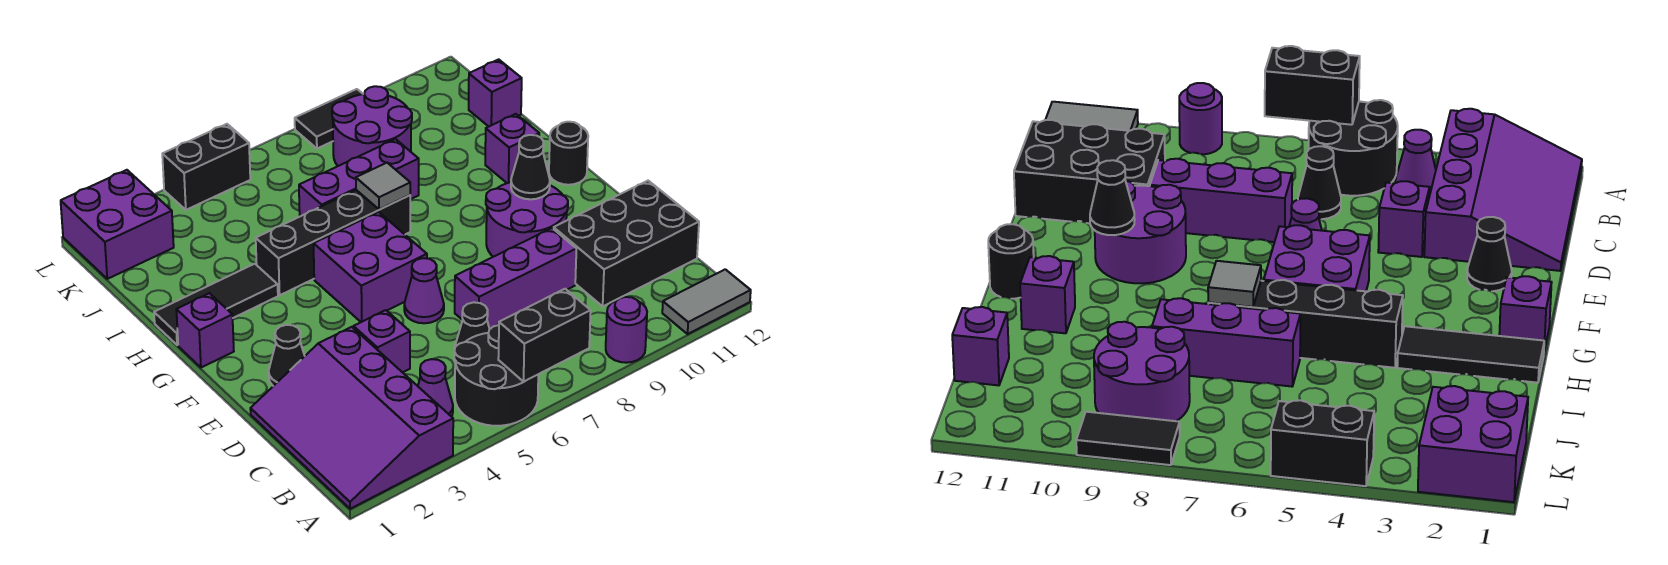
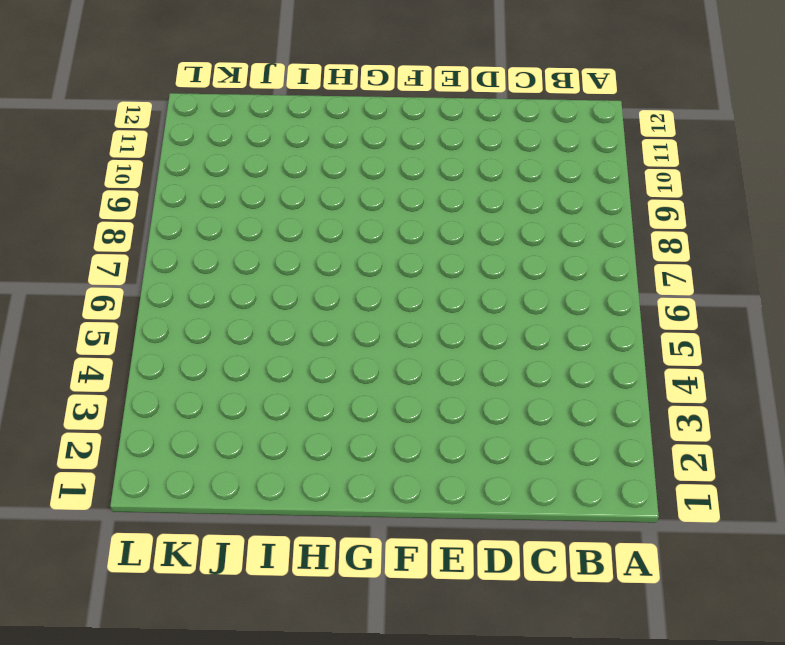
none -> purple slope A1:D3 level 1 top 3
none -> black round brick A5:B6 level 1
none -> purple round brick A9 level 1

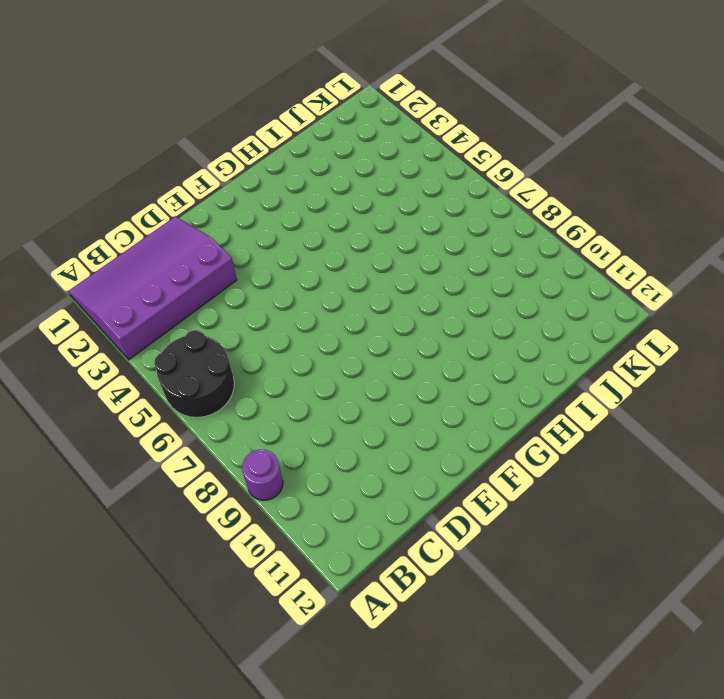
none -> grey tile A11:A12 level 1
none -> purple cone B4 level 1
none -> black cone C6 level 1

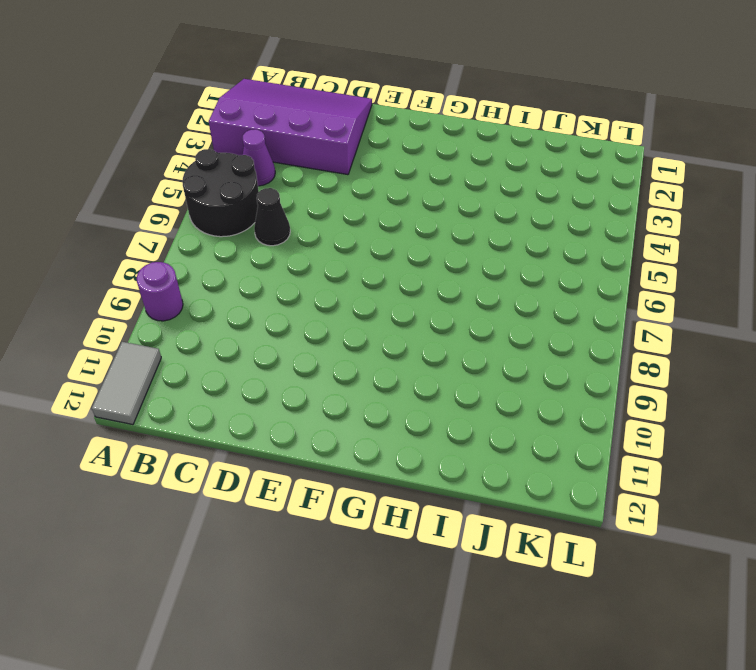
none -> black brick C10:D12 level 1
none -> purple brick D4 level 1
none -> purple brick D7:D9 level 1

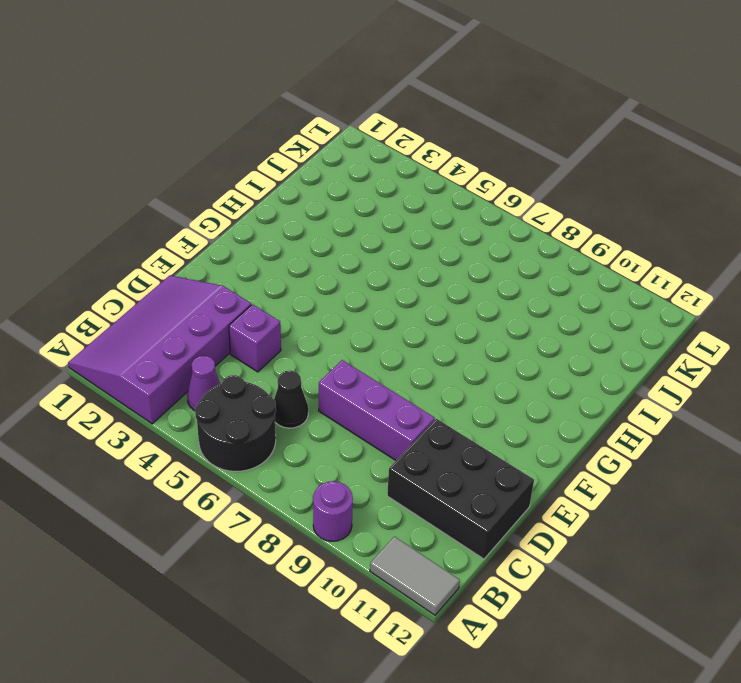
none -> black cone E2 level 1
none -> purple cone E6 level 1
none -> purple round brick E9:F10 level 1

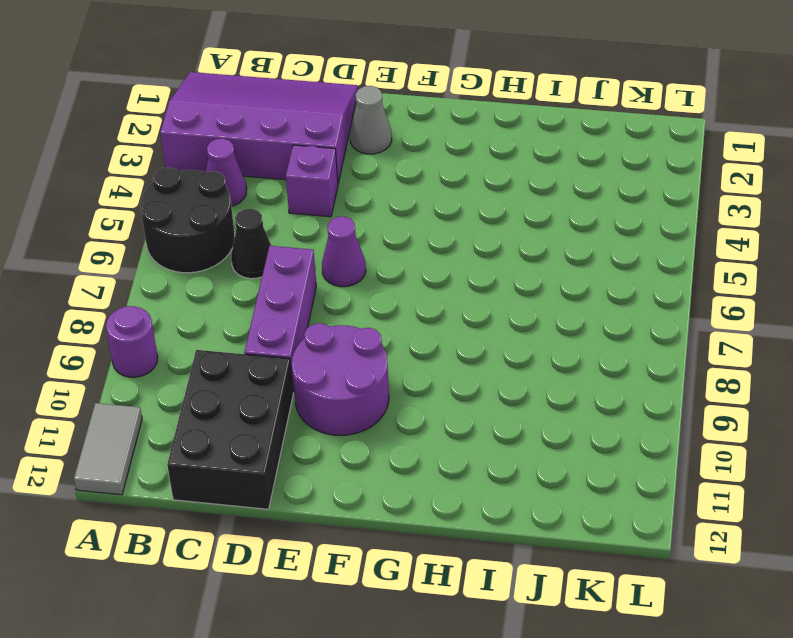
grey cone E2 level 1 -> black cone E2 level 1
none -> purple brick F5:G6 level 1
none -> purple brick G1 level 1
none -> black round brick G12 level 1

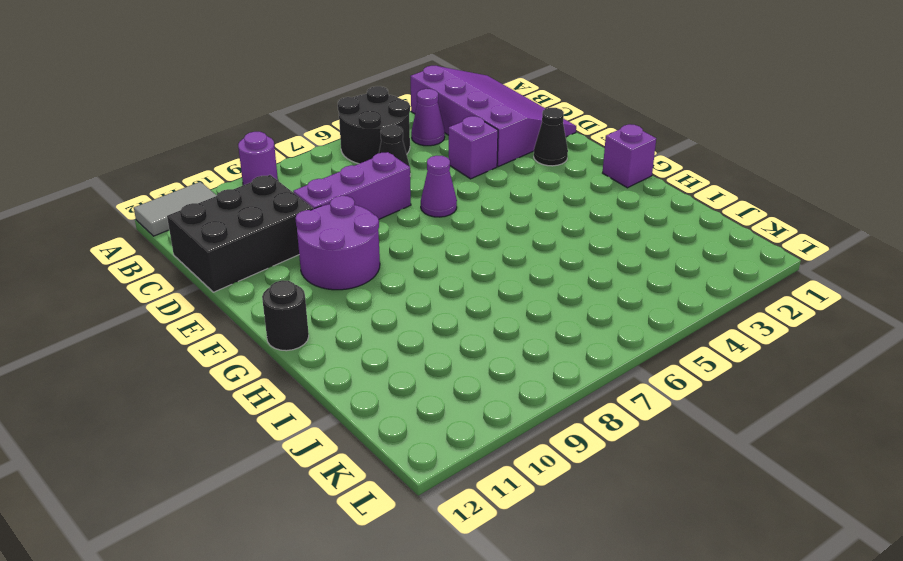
none -> purple brick F5:G6 level 1
none -> black tile H1:H3 level 1
none -> black brick H4:H7 level 1

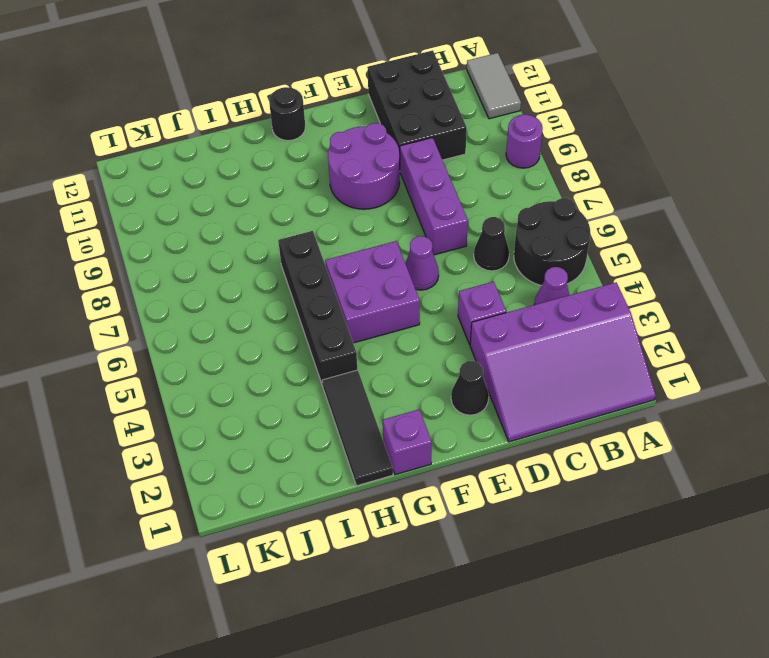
none -> purple brick H11 level 1
none -> purple brick I6:I8 level 1
none -> purple round brick J8:K9 level 1

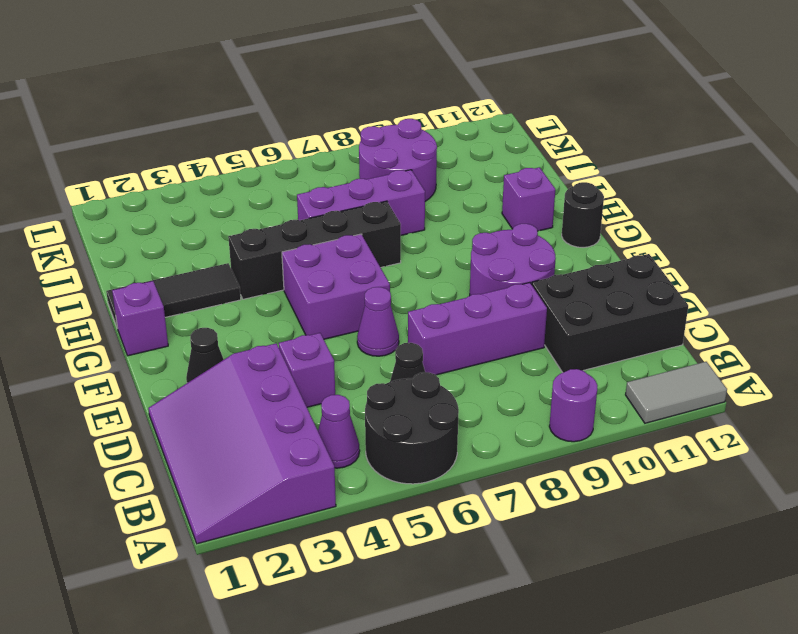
none -> purple brick J12 level 1
none -> purple brick K1:L2 level 1
none -> black brick L4:L5 level 1

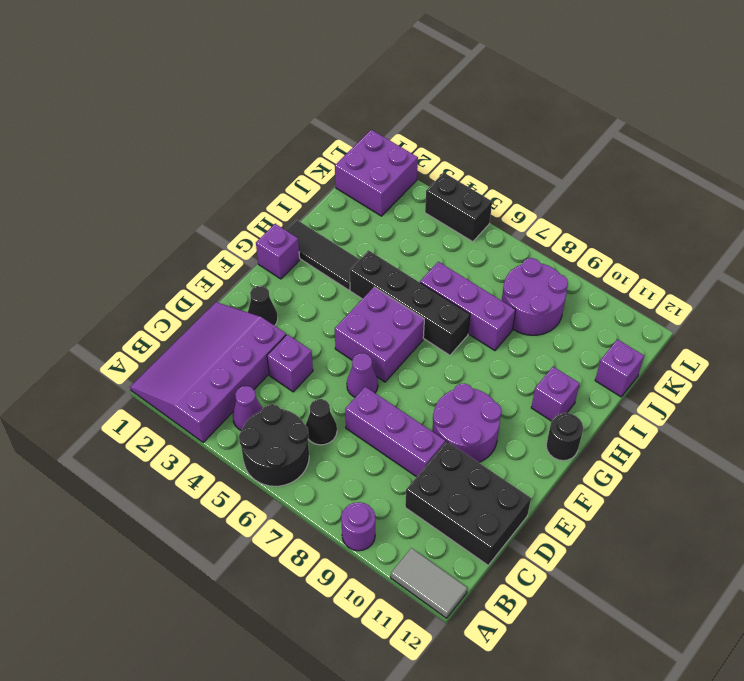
none -> black tile L8:L9 level 1
none -> black brick A6:A7 level 2
none -> black cone F10 level 2

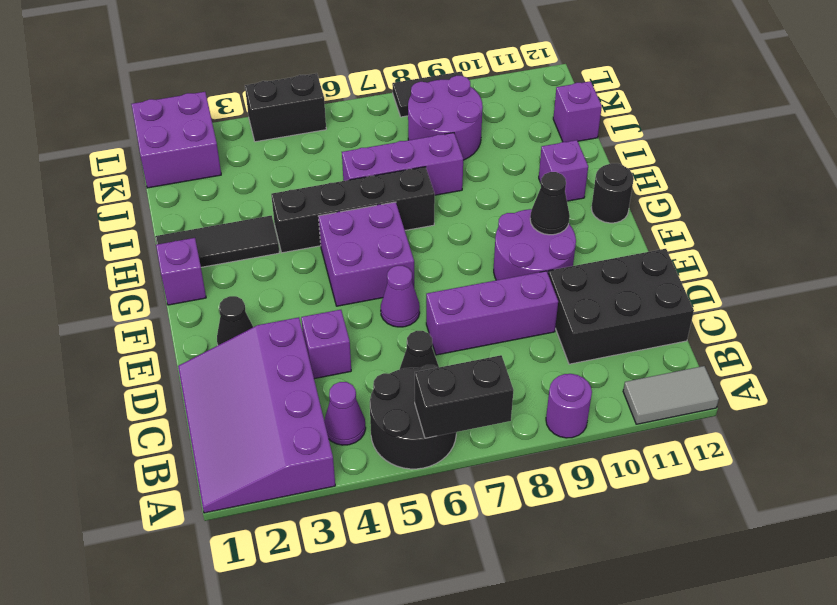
none -> grey tile H7 level 2

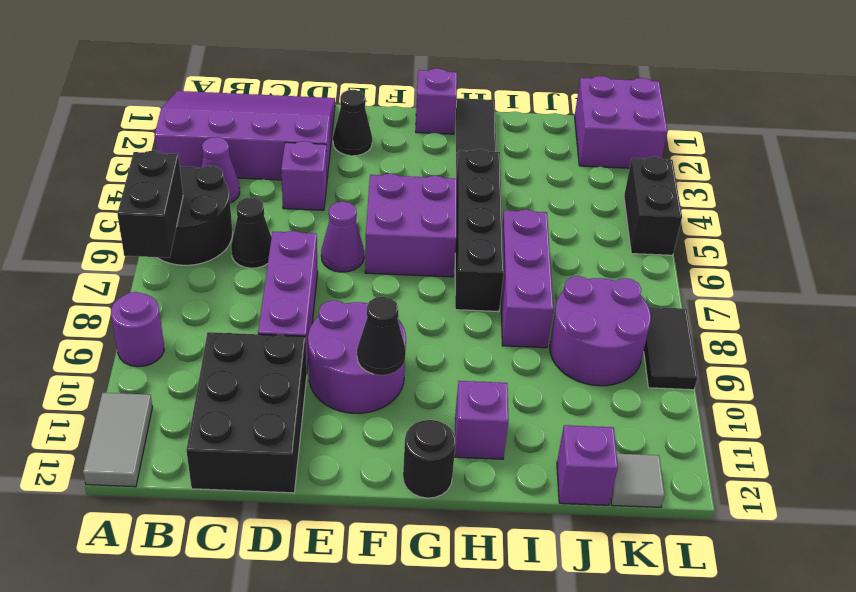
grey tile K12 level 1 -> grey tile H7 level 2

